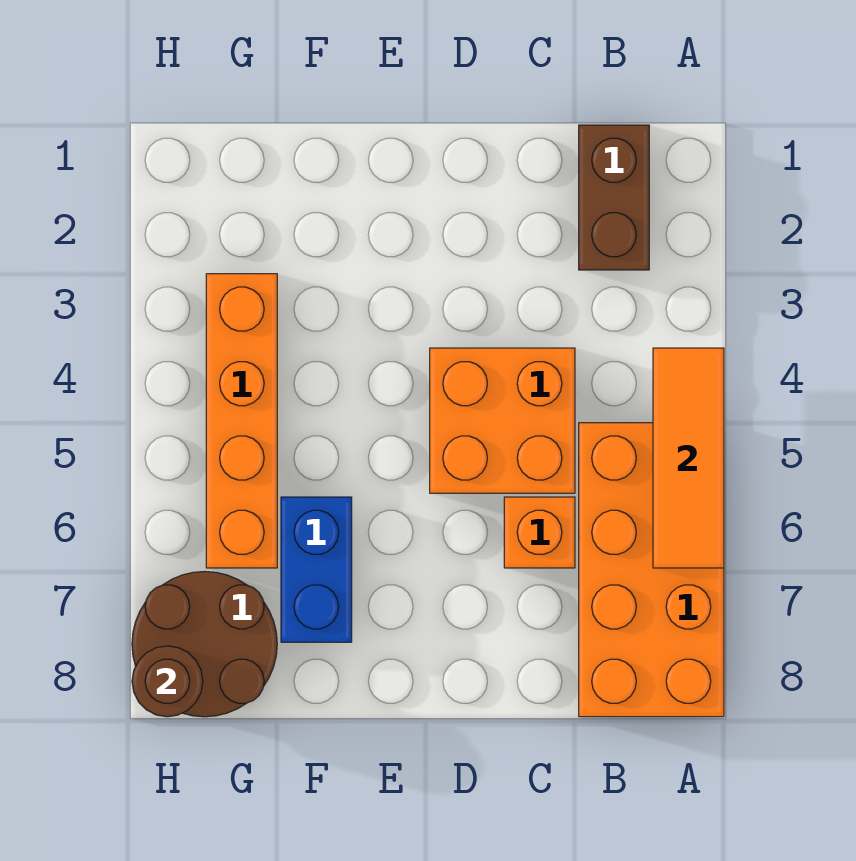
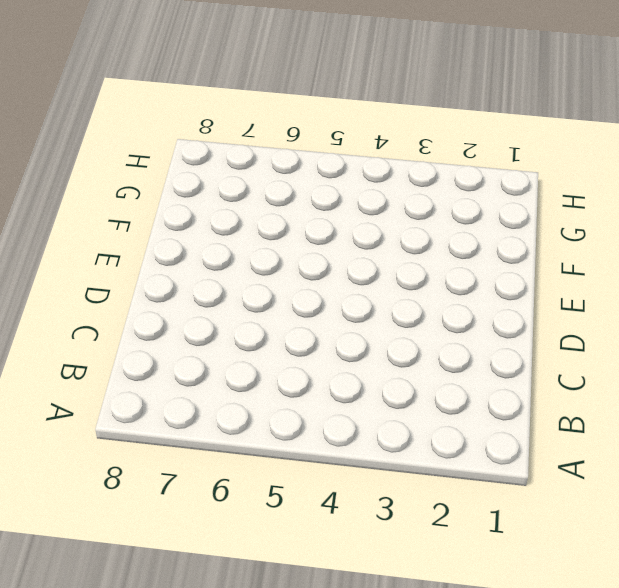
none -> orange brick A5:B8 level 1
none -> brown brick B1:B2 level 1

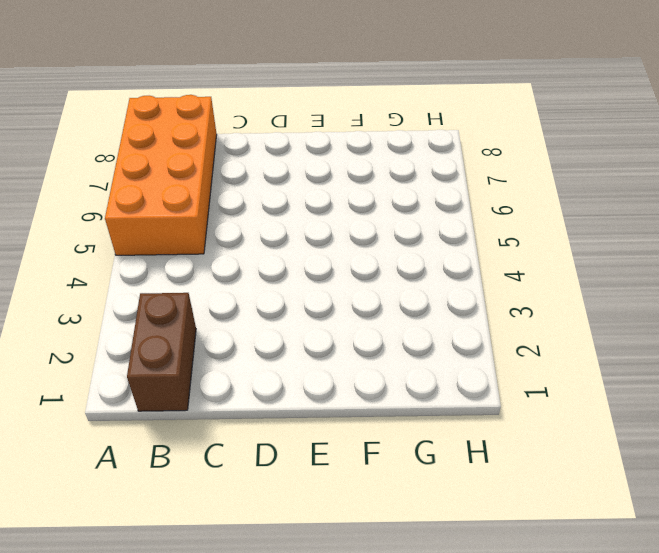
none -> orange brick C4:D5 level 1
none -> orange brick C6 level 1

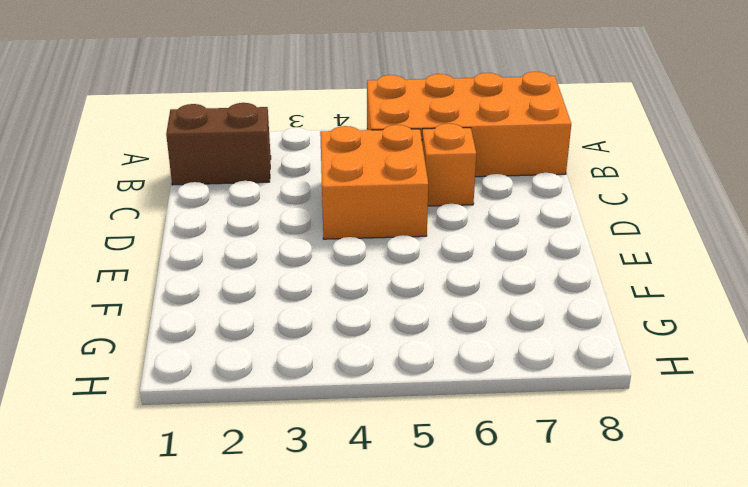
none -> blue brick F6:F7 level 1
none -> orange brick G3:G6 level 1

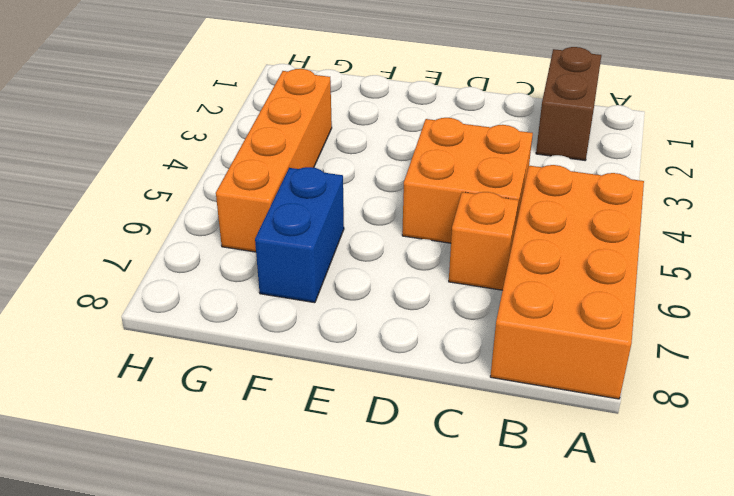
none -> brown round brick G7:H8 level 1
none -> orange tile A4:A6 level 2

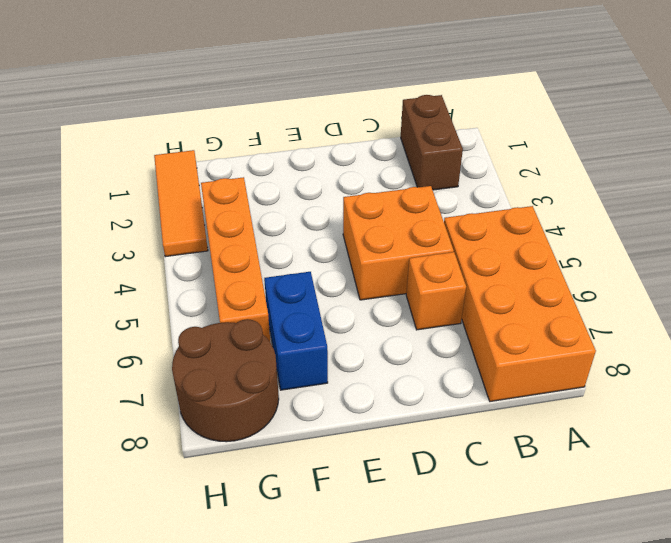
orange tile H1:H3 level 1 -> orange tile A4:A6 level 2
none -> brown round brick H8 level 2

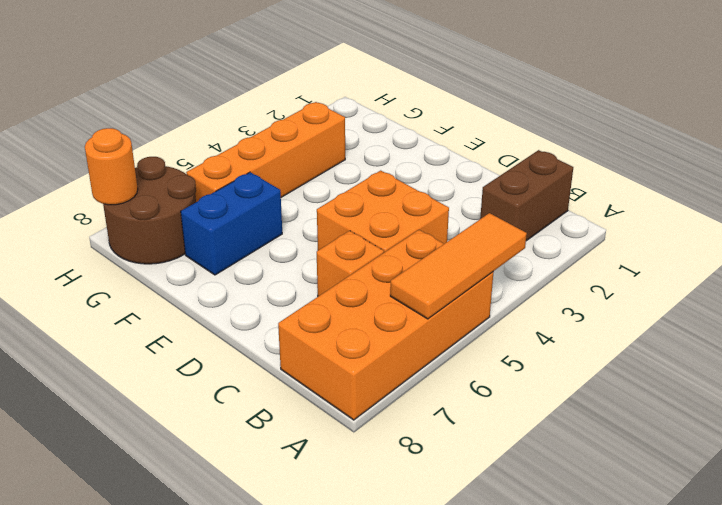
orange round brick H8 level 2 -> brown round brick H8 level 2

